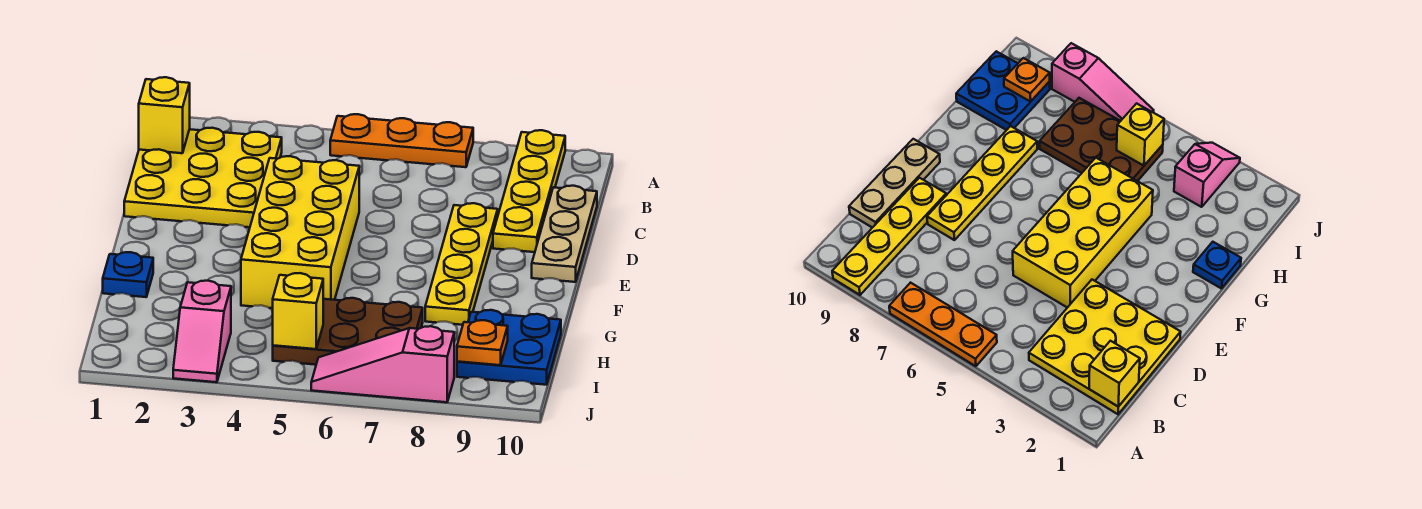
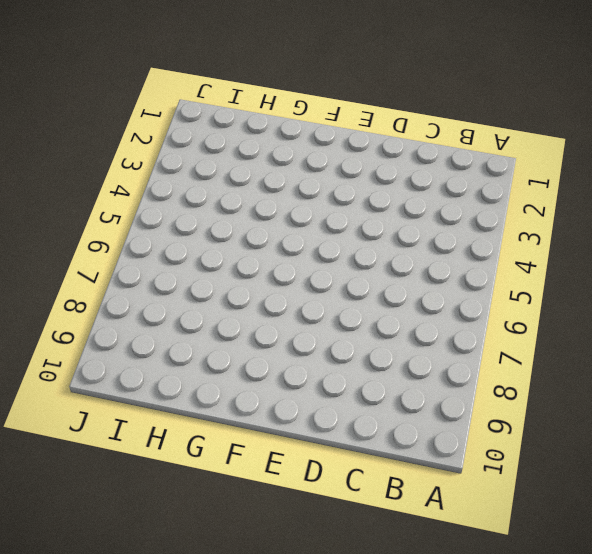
none -> orange plate A5:A7 level 1
none -> yellow plate A9:D9 level 1
none -> yellow plate B1:D3 level 1

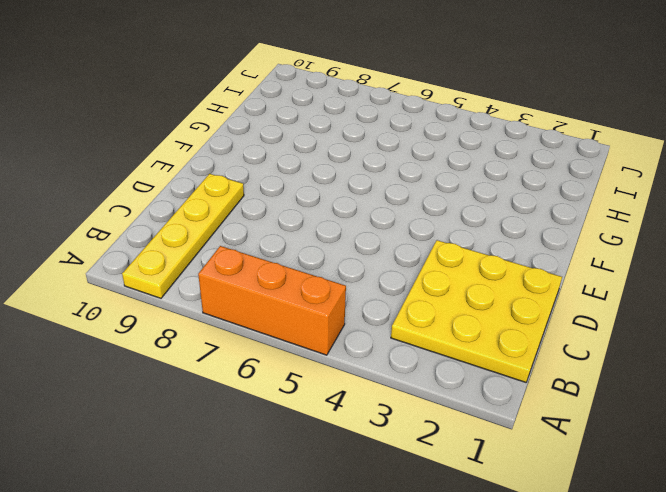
orange brick A5:A7 level 1 -> orange plate A5:A7 level 1
none -> tan plate C10:E10 level 1
none -> yellow brick D4:G5 level 1
none -> yellow plate D8:G8 level 1

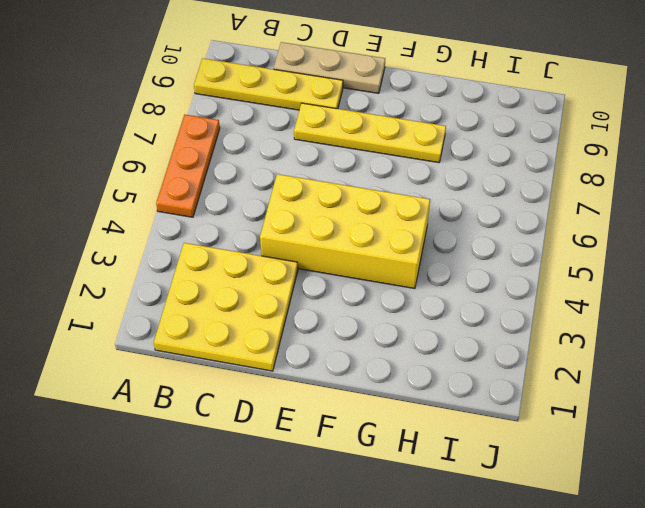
none -> blue plate G1 level 1
none -> brown plate H5:I7 level 1
none -> blue plate H9:I10 level 1

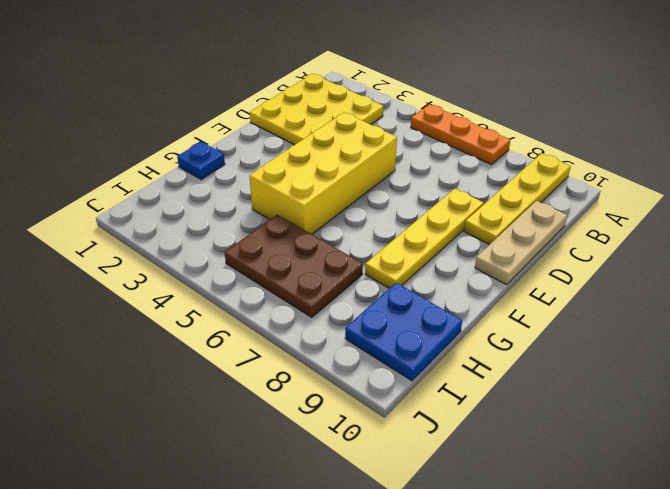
none -> pink slope I3:J3 level 1 top I
none -> pink slope J6:J8 level 1 top 8
none -> yellow brick B1 level 2

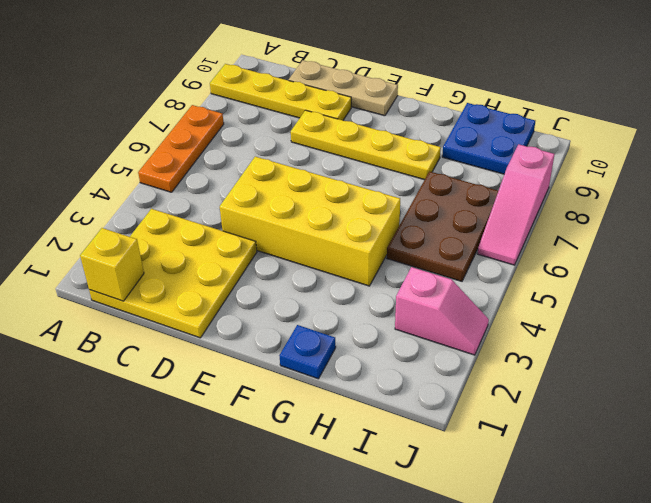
none -> yellow brick I5 level 2
none -> orange plate I9 level 2

